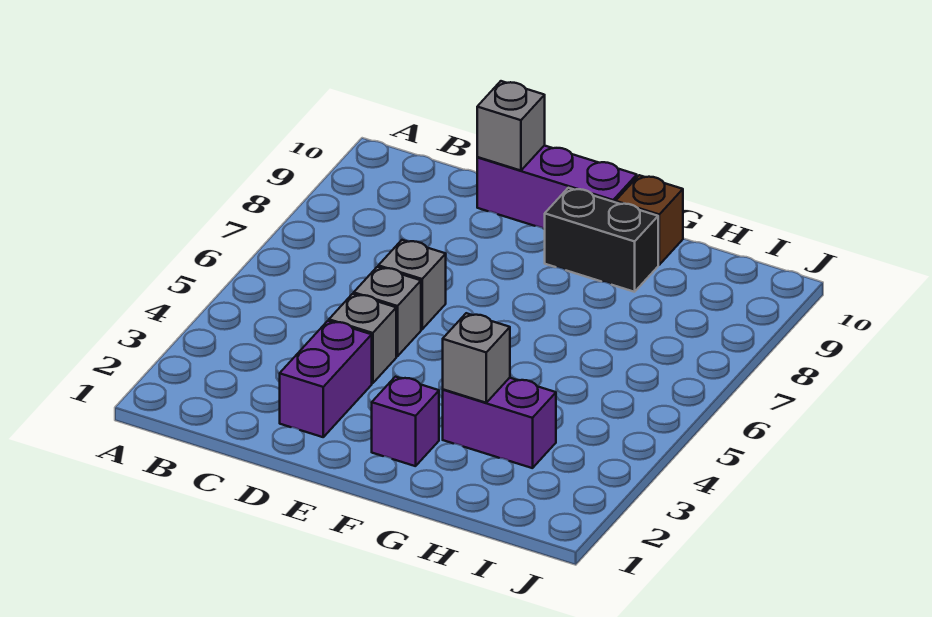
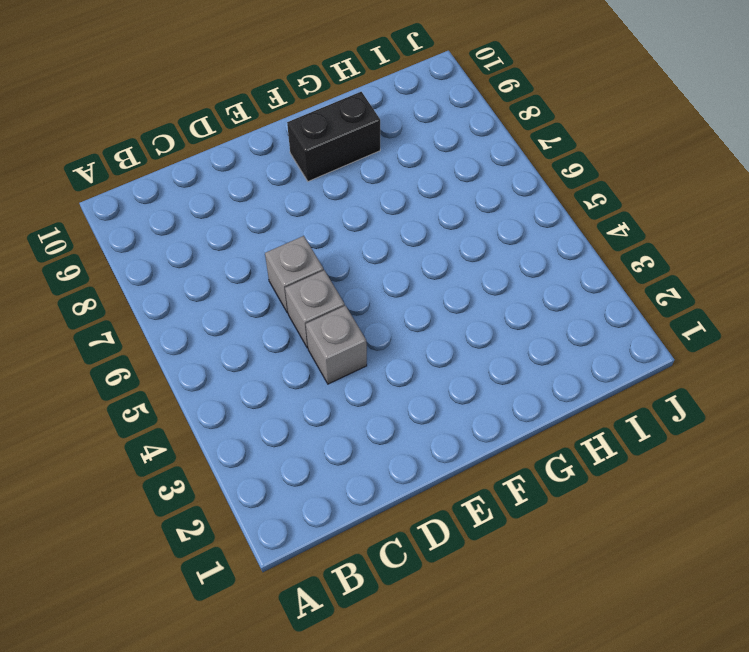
none -> purple brick D2:D3 level 1
none -> purple brick D10:F10 level 1

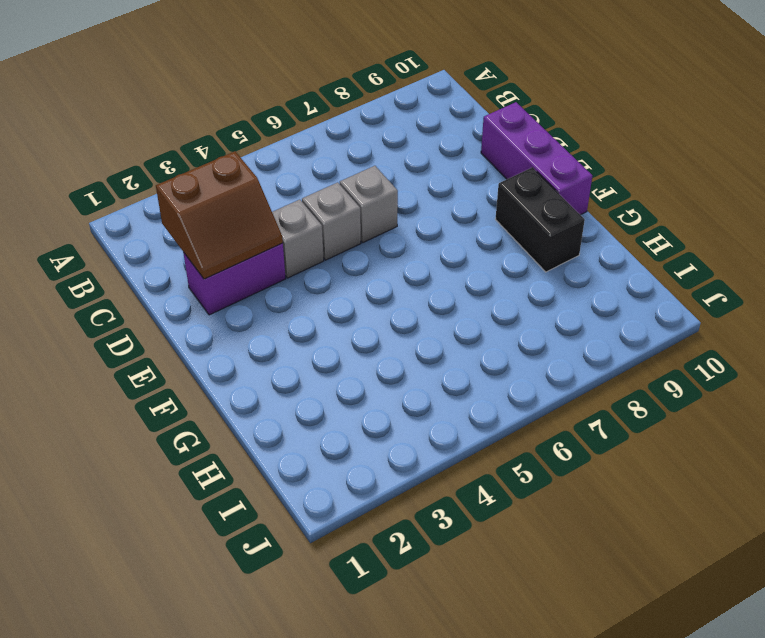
brown slope C2:D3 level 2 top C -> none
none -> purple brick F2 level 1
none -> purple brick G3:H3 level 1

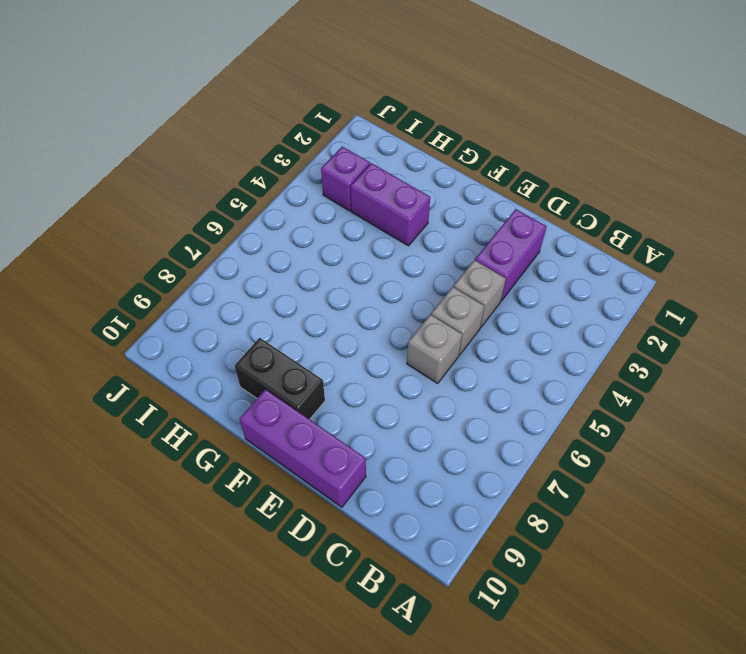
purple brick I3 level 1 -> purple brick F2 level 1
none -> brown brick G10 level 1
none -> grey brick D10 level 2

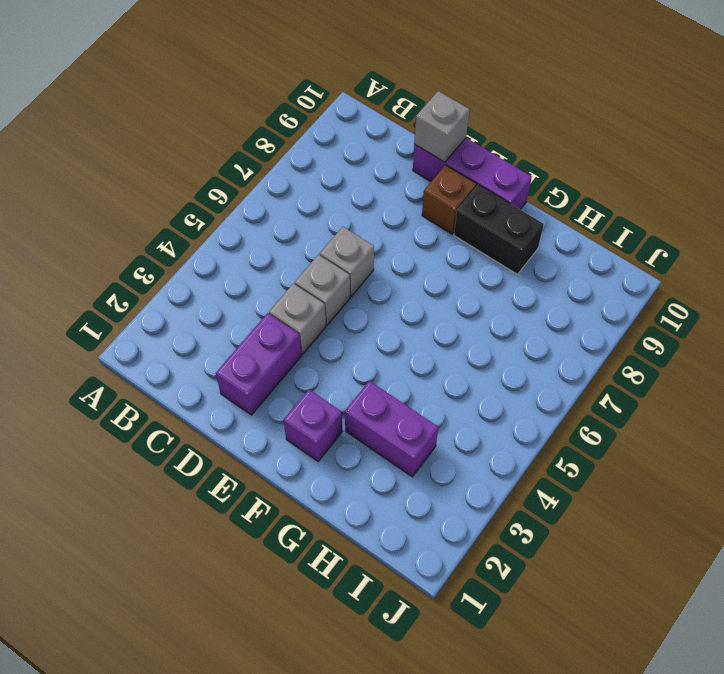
brown brick E9 level 1 -> brown brick G10 level 1
none -> grey brick G3 level 2

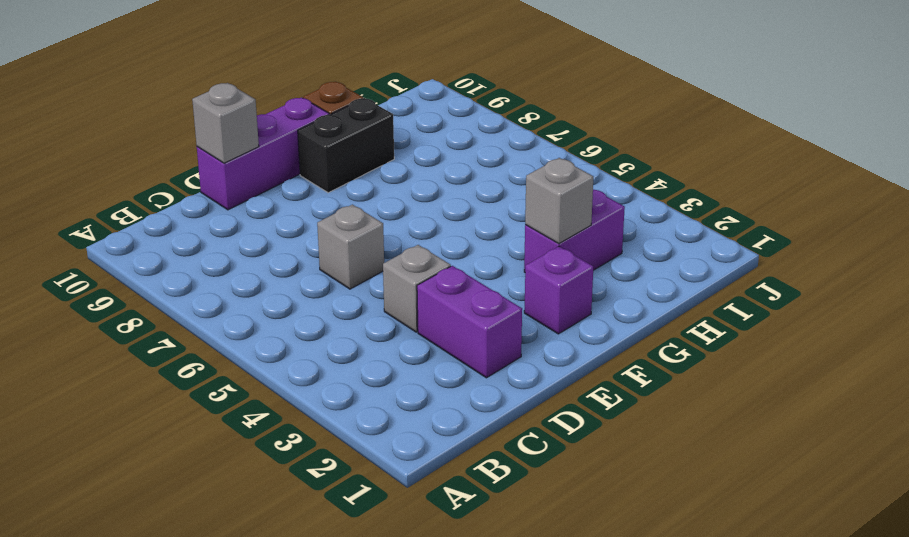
none -> grey brick D5 level 1

